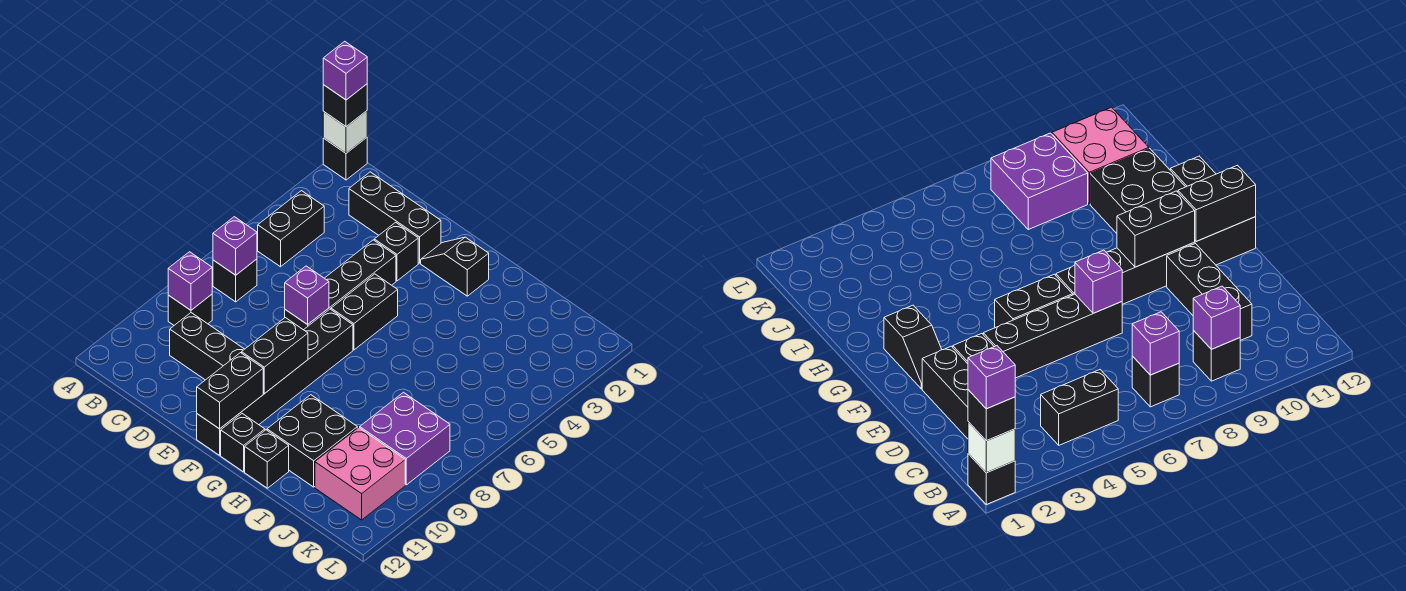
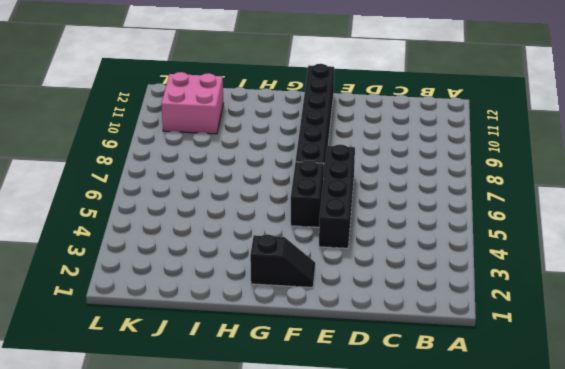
none -> black brick A1 level 1
none -> black brick B4:B5 level 1
none -> black brick B7 level 1

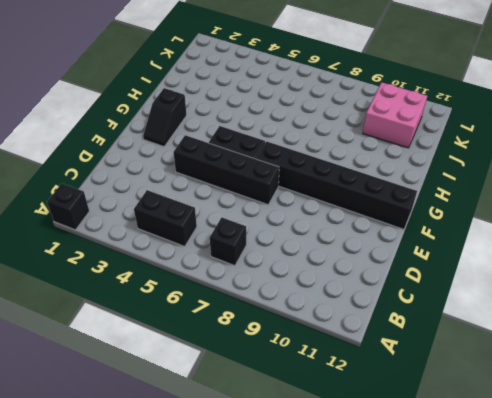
none -> black brick B9 level 1
none -> black brick C2:E2 level 1
none -> black brick C10:E10 level 1

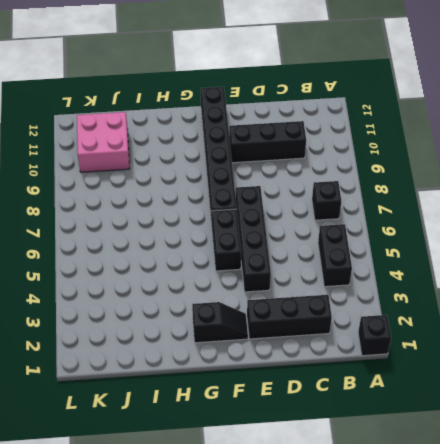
none -> black brick B9 level 1
none -> black brick E3 level 1
none -> black brick G12 level 1

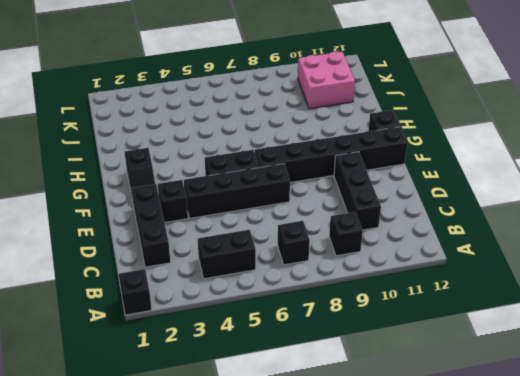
none -> black brick H10:I11 level 1
none -> black brick H12 level 1
none -> purple brick J8:K9 level 1

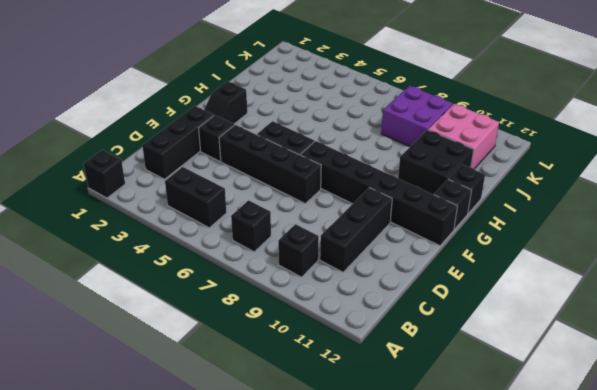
none -> white brick A1 level 2
none -> purple brick B7 level 2
none -> purple brick B9 level 2

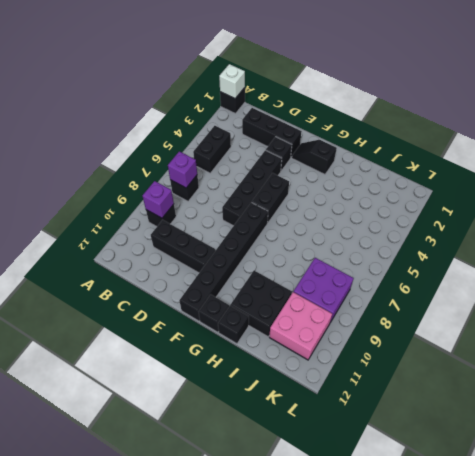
none -> purple brick E7 level 2
none -> black brick F9:F10 level 2
none -> black brick F11:F12 level 2

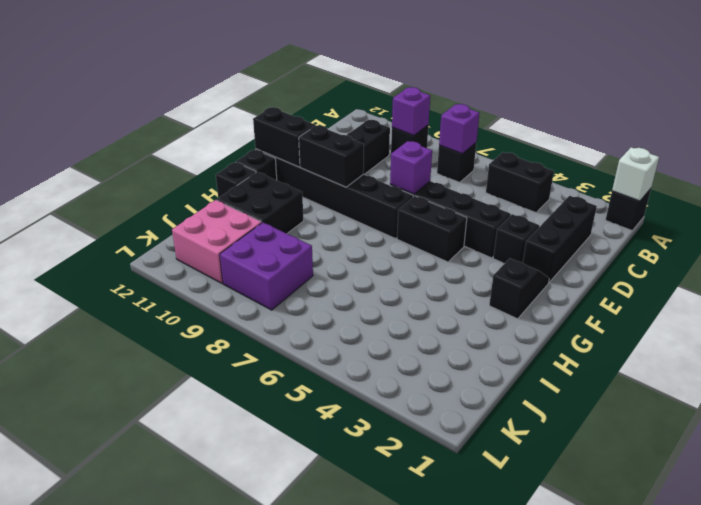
none -> black brick A1 level 3
none -> purple brick A1 level 4

